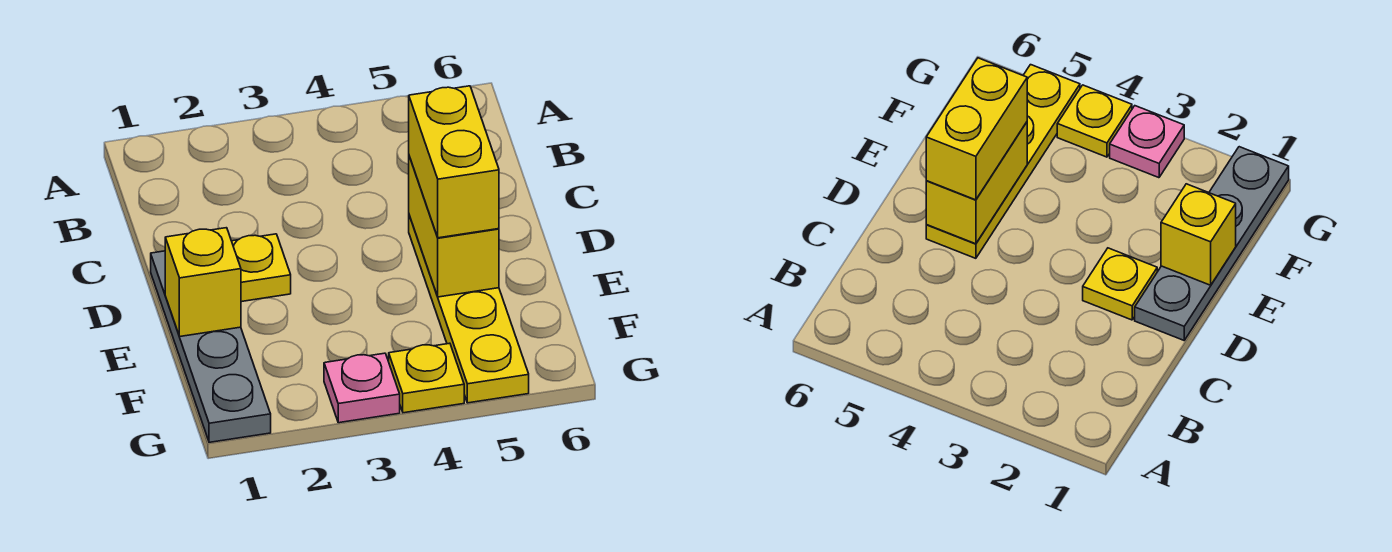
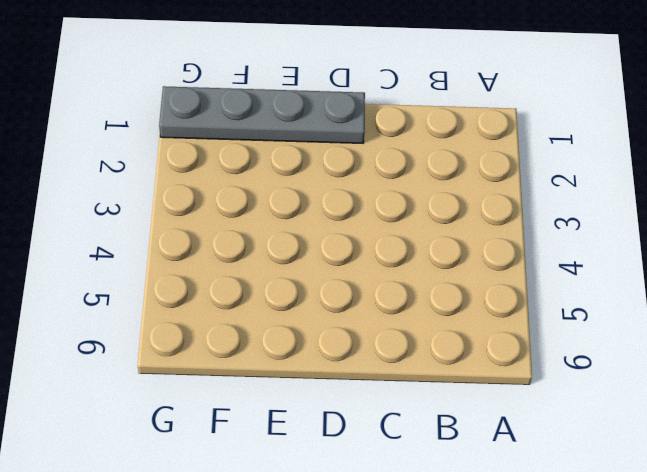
none -> yellow plate D2 level 1
none -> yellow plate D5:G5 level 1

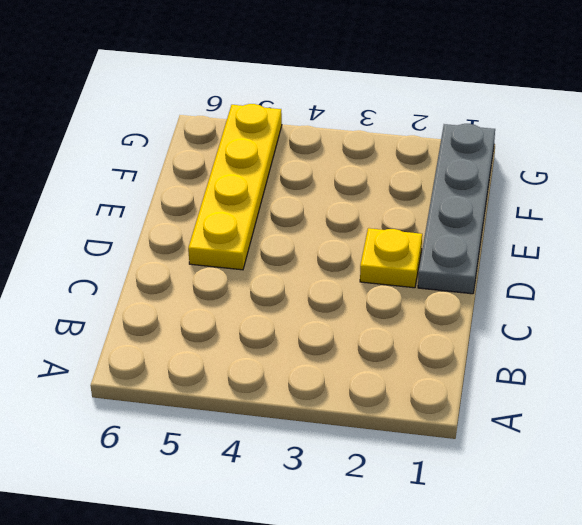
none -> pink plate G3 level 1
none -> yellow plate G4 level 1

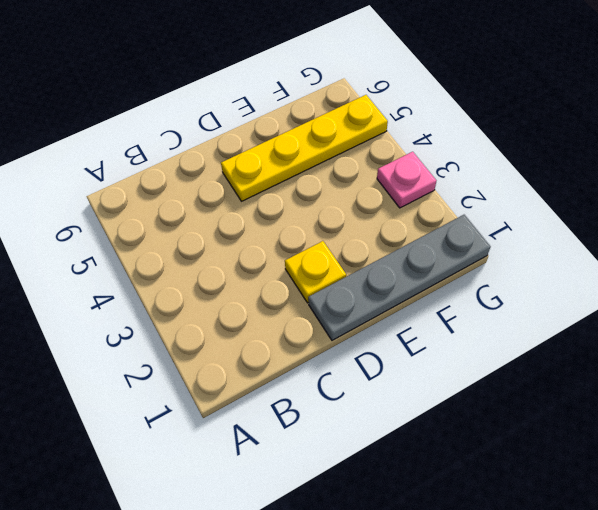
none -> yellow plate G4 level 1
none -> yellow brick D5:E5 level 2

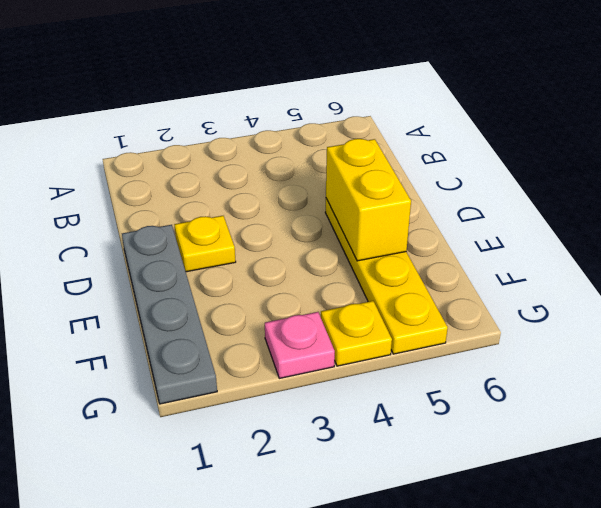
none -> yellow brick E1 level 2
none -> yellow brick D5:E5 level 3

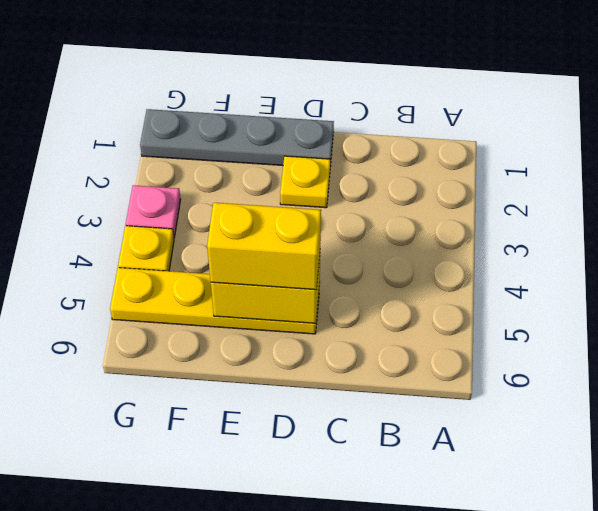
none -> yellow brick E1 level 2

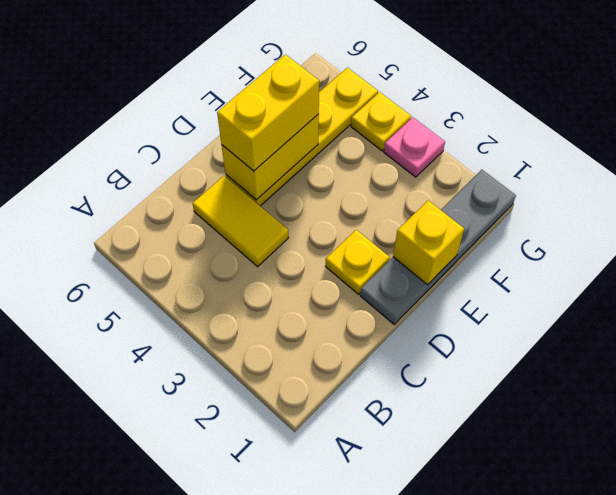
yellow tile C4:C5 level 1 -> none

